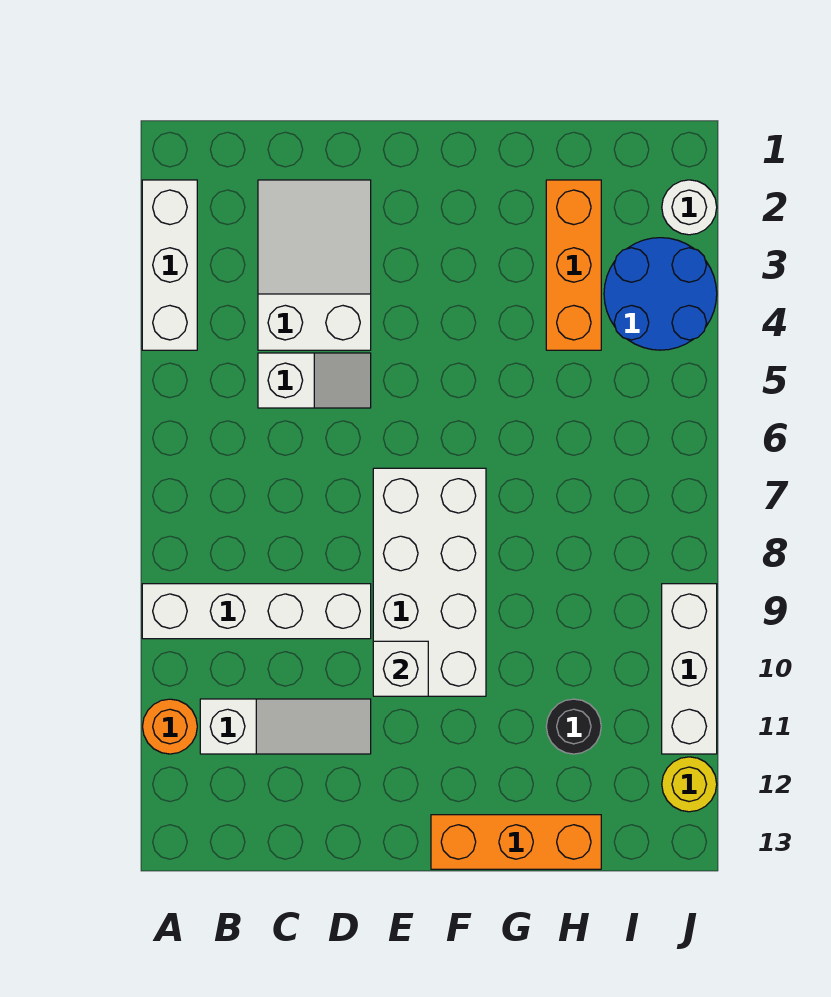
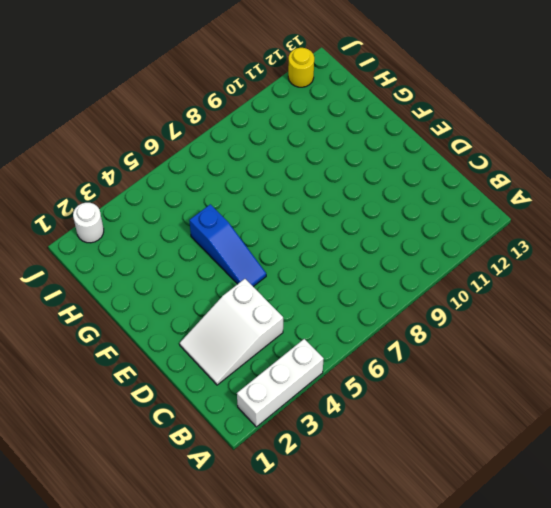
blue slope E5:G5 level 1 top G -> none
none -> white brick A9:D9 level 1
none -> orange round brick A11 level 1
none -> white slope B11:D11 level 1 top B

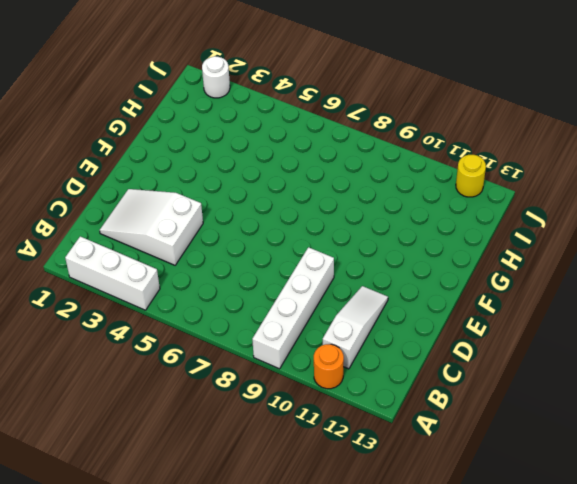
none -> white slope C5:D5 level 1 top C
none -> white brick E7:F10 level 1
none -> orange brick F13:H13 level 1

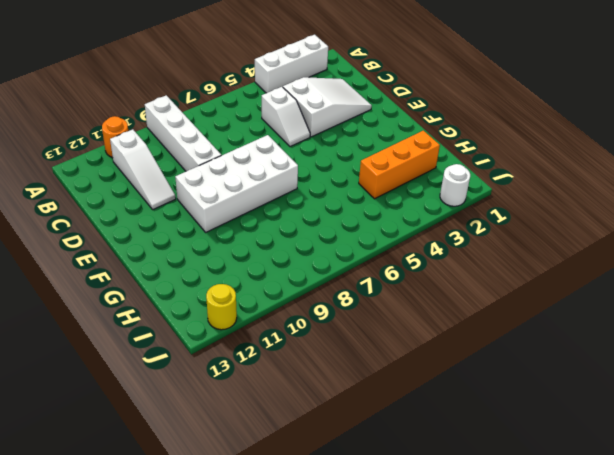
none -> orange brick F13:H13 level 1
none -> black round brick H11 level 1
none -> blue round brick I3:J4 level 1

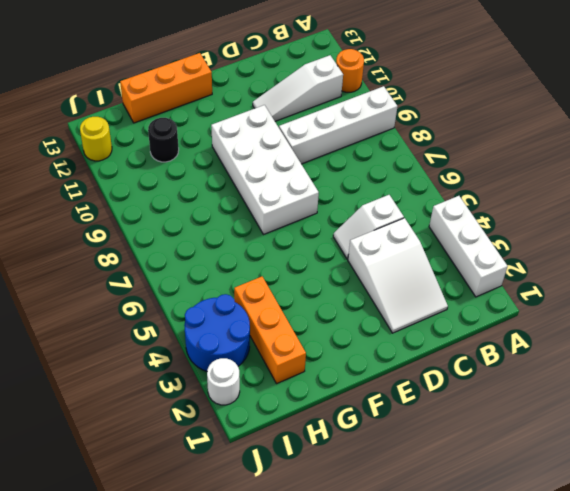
none -> white brick J9:J11 level 1
none -> white brick E10 level 2

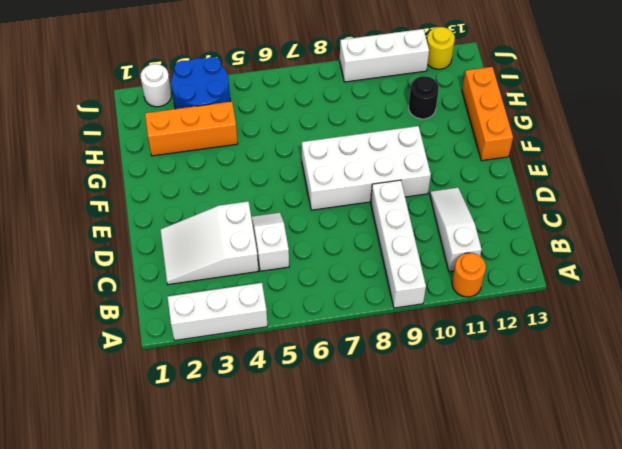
none -> white brick E10 level 2

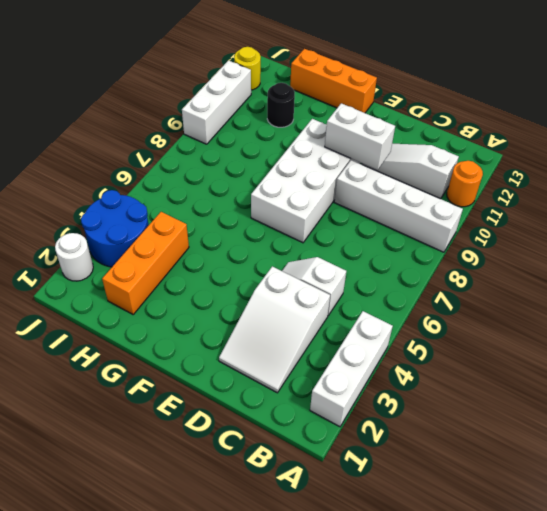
white brick D10:E10 level 2 -> white brick E10 level 2

